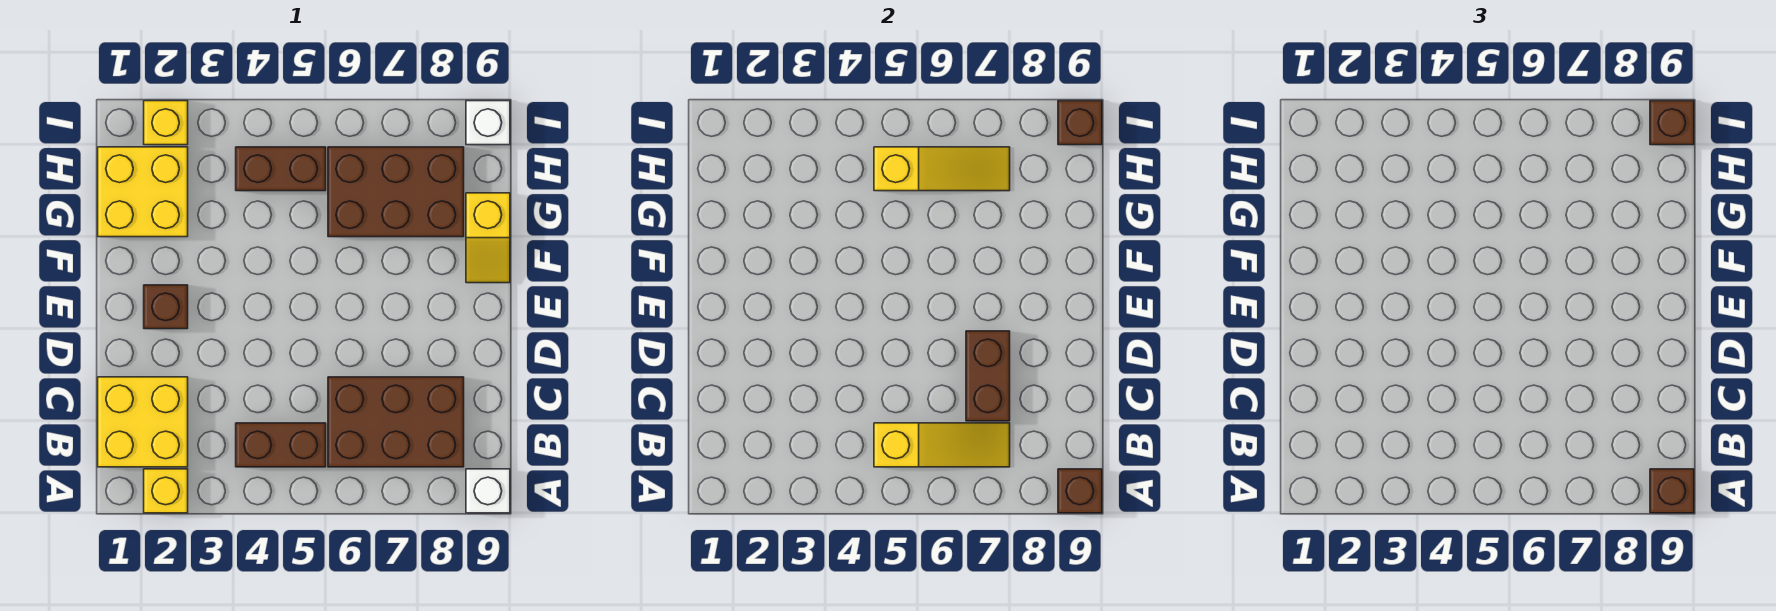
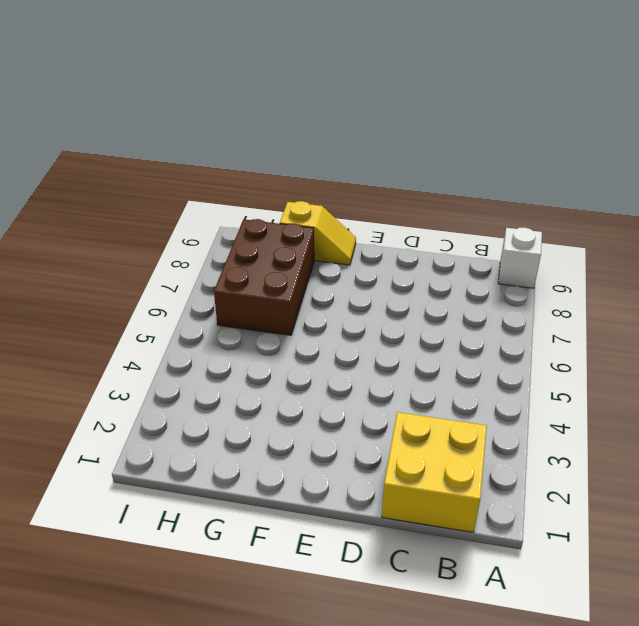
none -> yellow brick A2 level 1
none -> brown brick B4:B5 level 1
none -> brown brick B6:C8 level 1

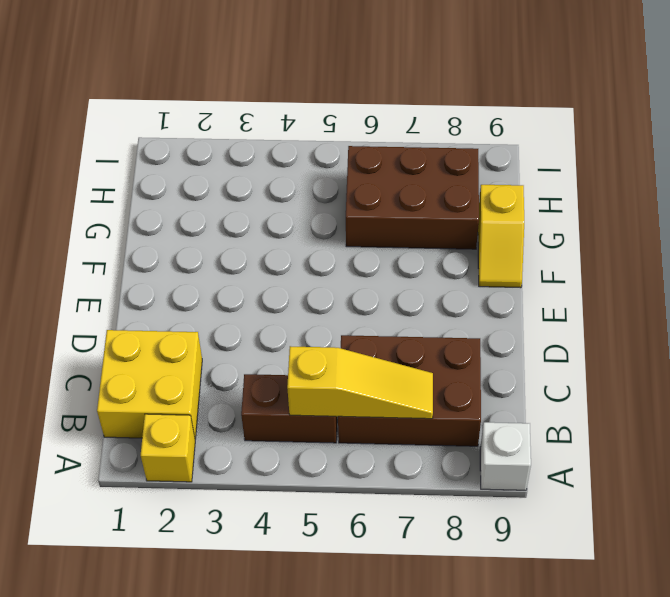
none -> brown brick E2 level 1
none -> yellow brick G1:H2 level 1
none -> brown brick H4:H5 level 1

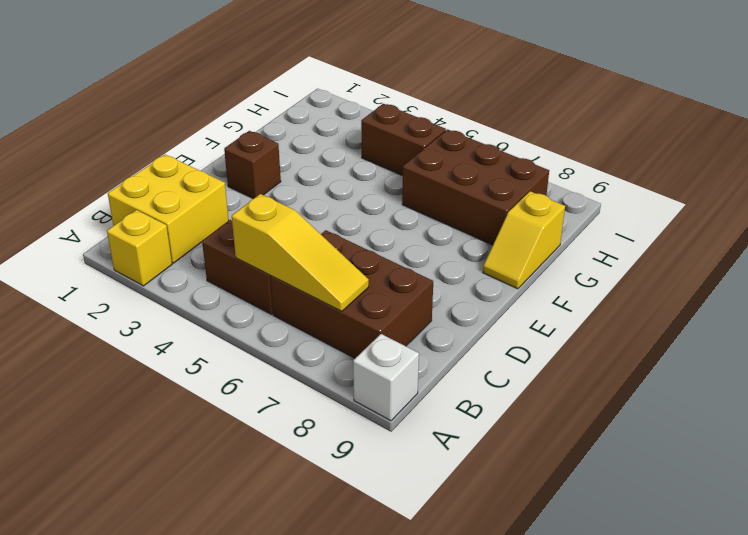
none -> yellow brick G1:H2 level 1
none -> yellow brick I2 level 1
none -> white brick I9 level 1

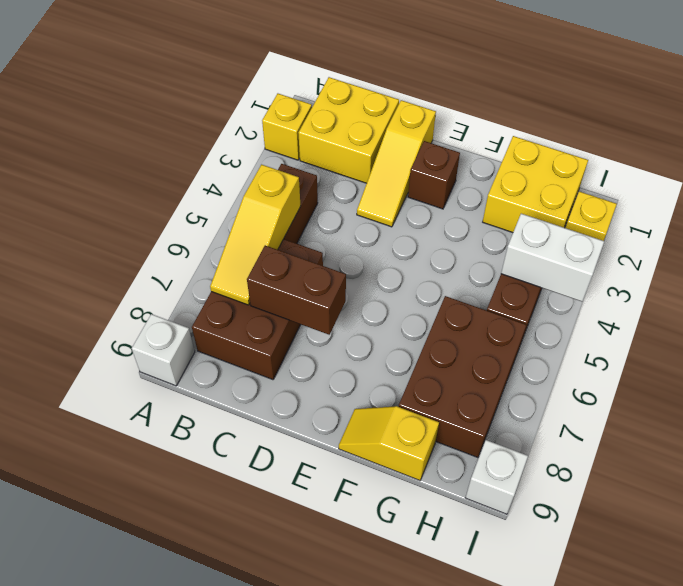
yellow slope D1:D3 level 1 top 1 -> yellow slope H5:H7 level 2 top 5
white brick H4:I4 level 2 -> none
none -> brown brick A9 level 2
none -> brown brick I9 level 2
none -> brown brick A9 level 3

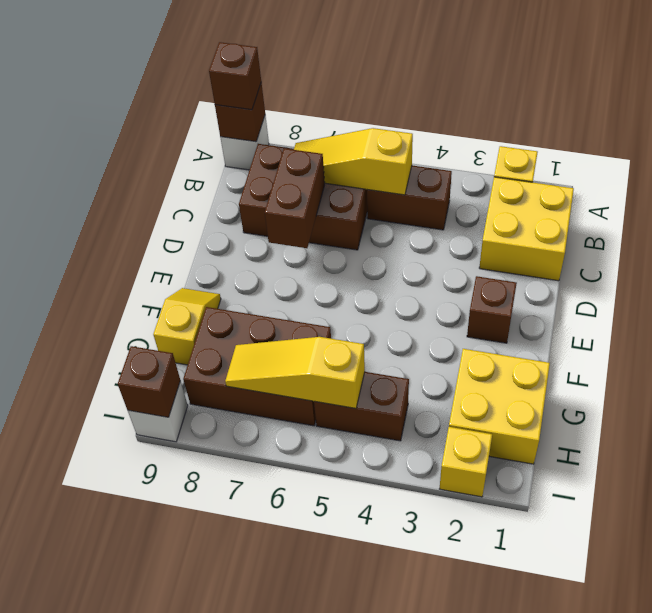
none -> brown brick I9 level 3

